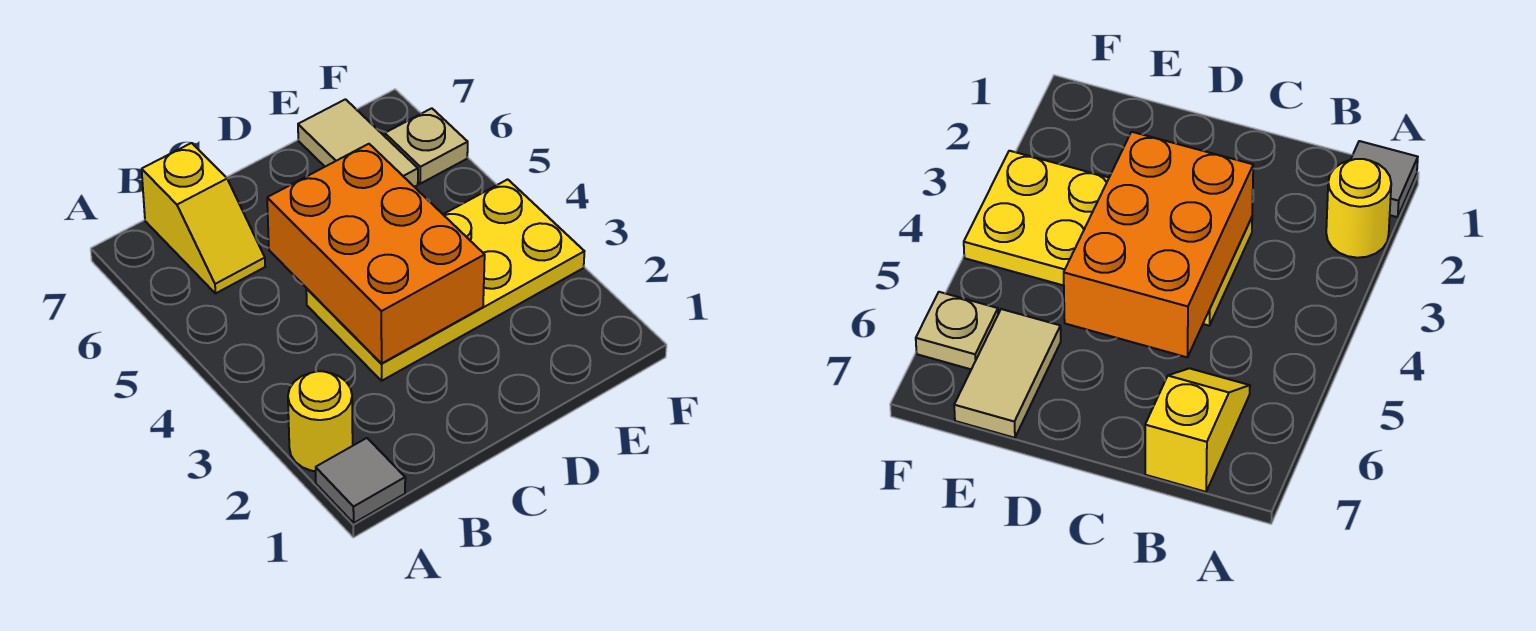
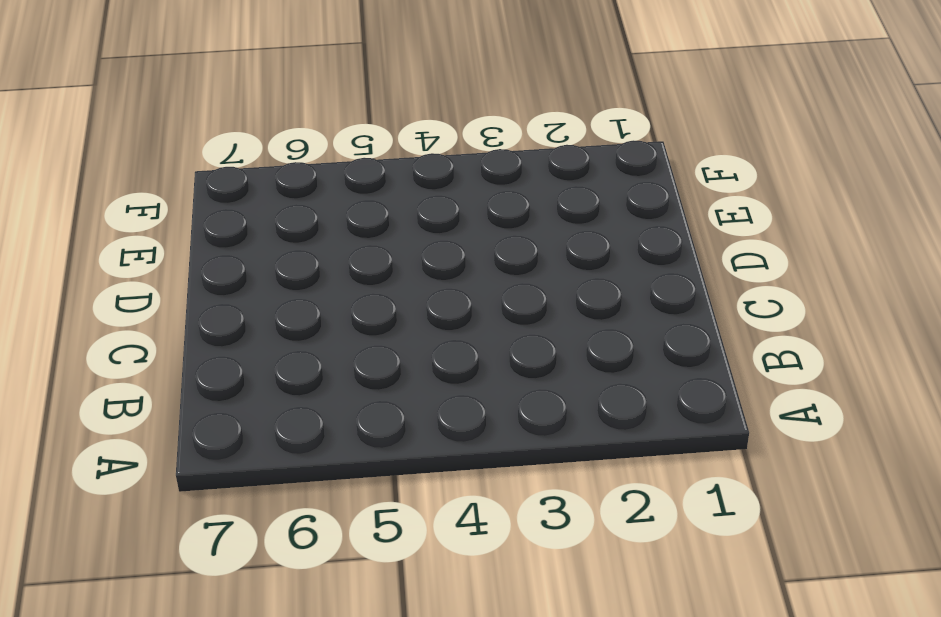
none -> grey tile A1 level 1
none -> yellow round brick A2 level 1

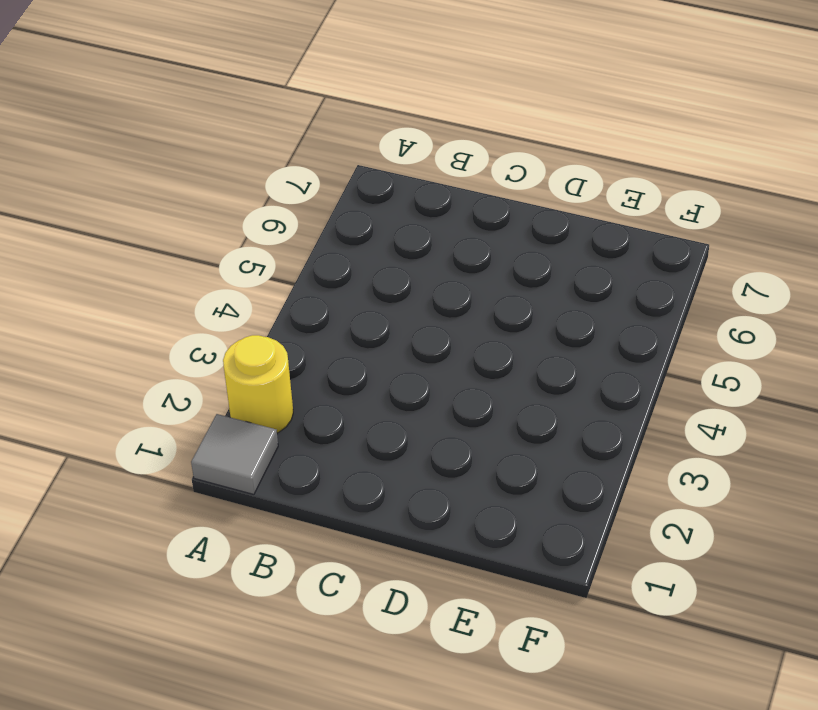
none -> yellow slope B6:B7 level 1 top 7
none -> yellow plate C3:F4 level 1

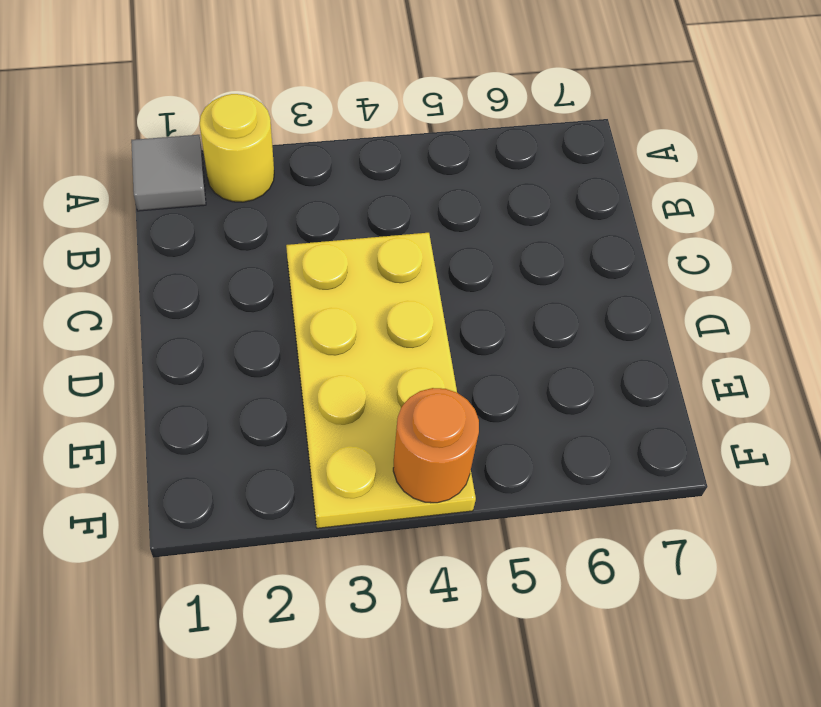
orange round brick F4 level 2 -> none
none -> yellow slope B6:B7 level 1 top 7
none -> tan tile E6:E7 level 1

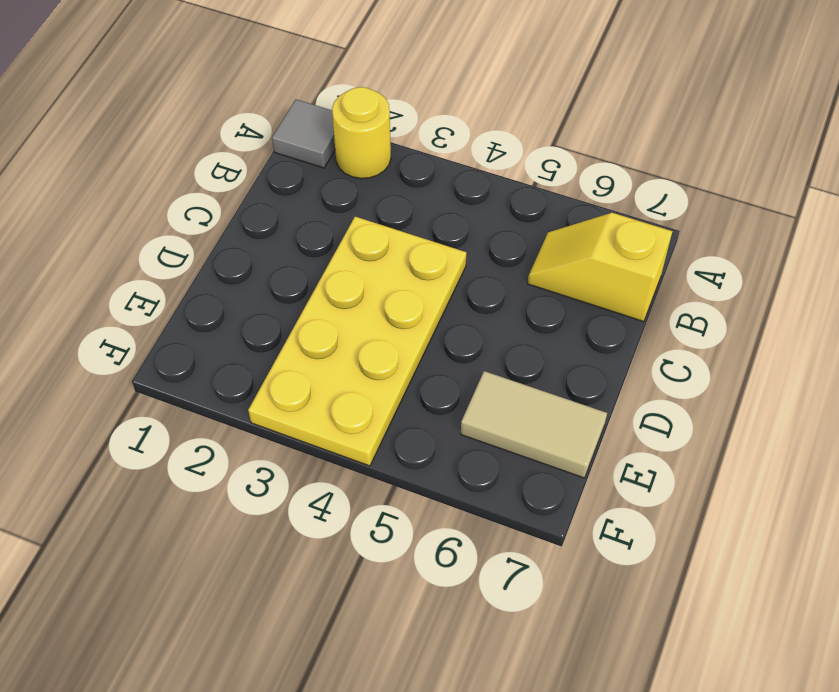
none -> tan plate F6 level 1
none -> orange brick C3:D5 level 2

